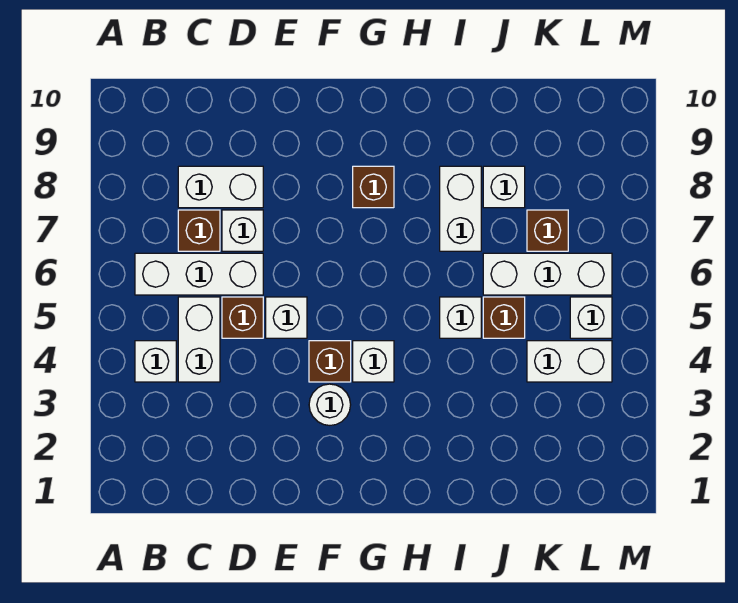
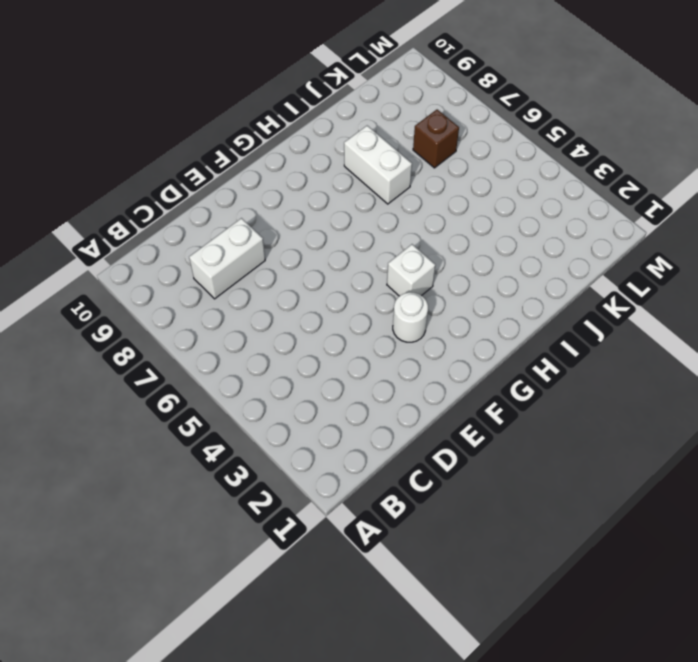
none -> white brick B4 level 1
none -> white brick B6:D6 level 1
none -> white brick C4:C5 level 1

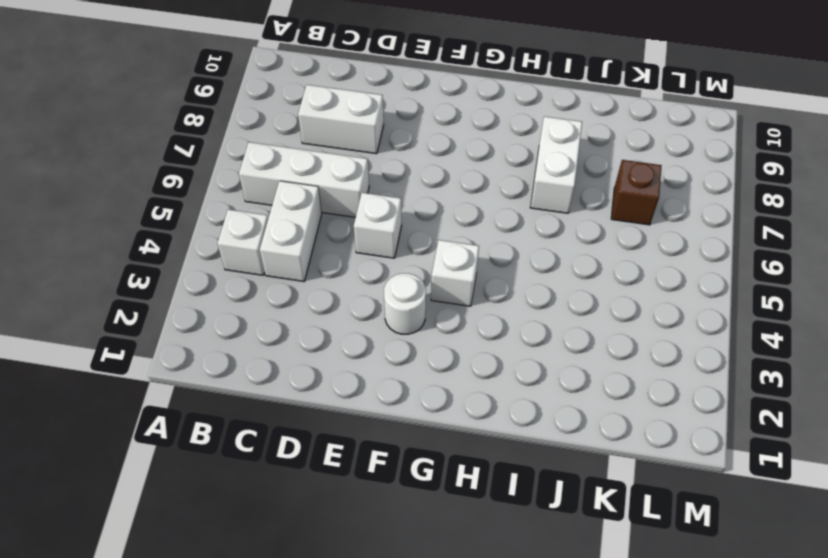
none -> brown brick C7 level 1
none -> brown brick D5 level 1
none -> white brick D7 level 1

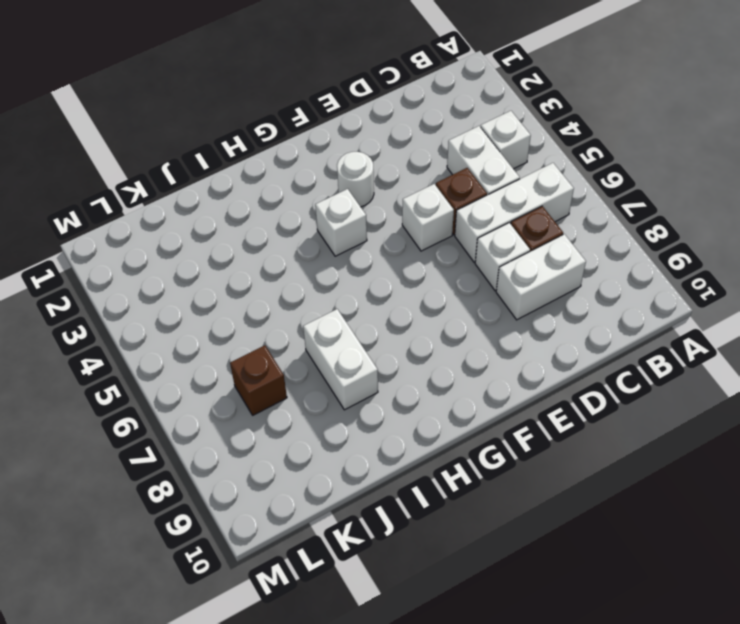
none -> brown brick F4 level 1
none -> brown brick G8 level 1
none -> white brick I5 level 1

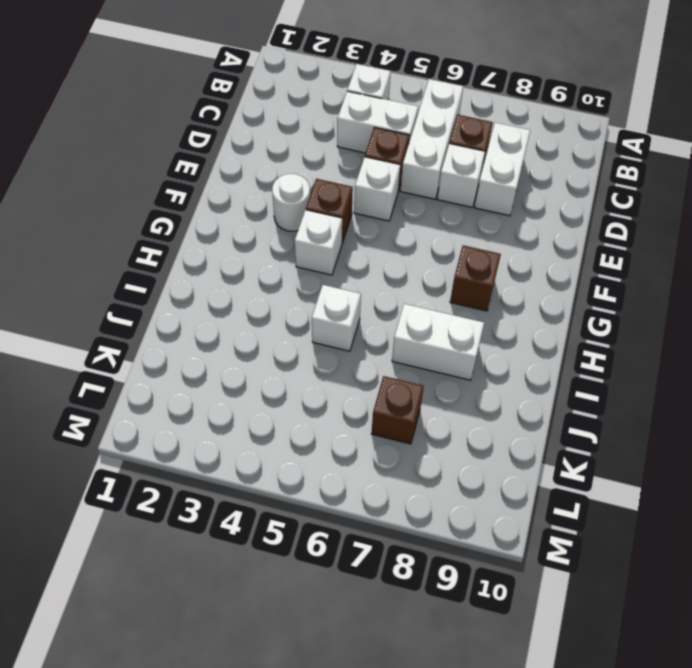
none -> brown brick J5 level 1
none -> white brick J6:L6 level 1
none -> white brick J8 level 1

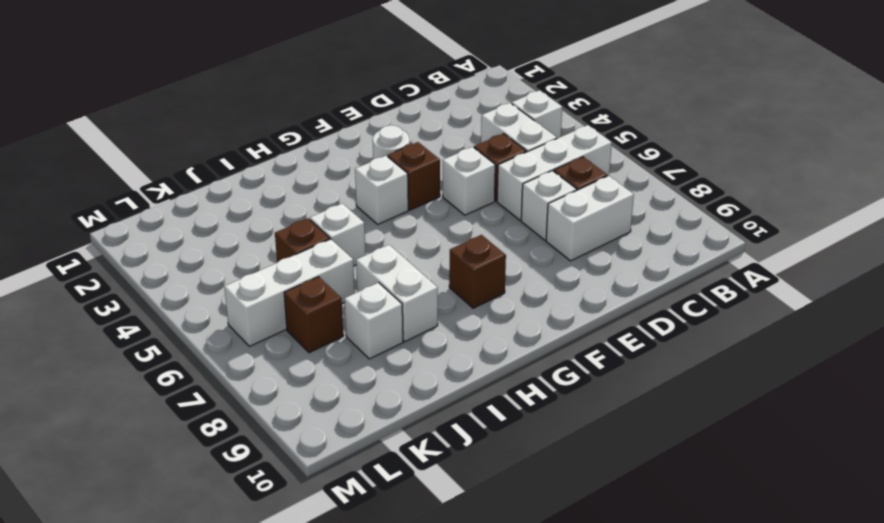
none -> white brick K4:L4 level 1
none -> white brick L5 level 1

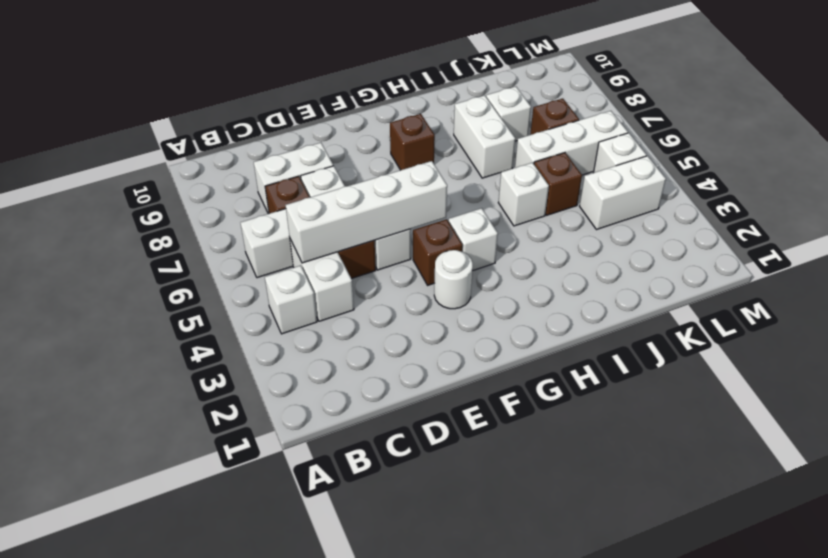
white brick C5:F5 level 2 -> none

